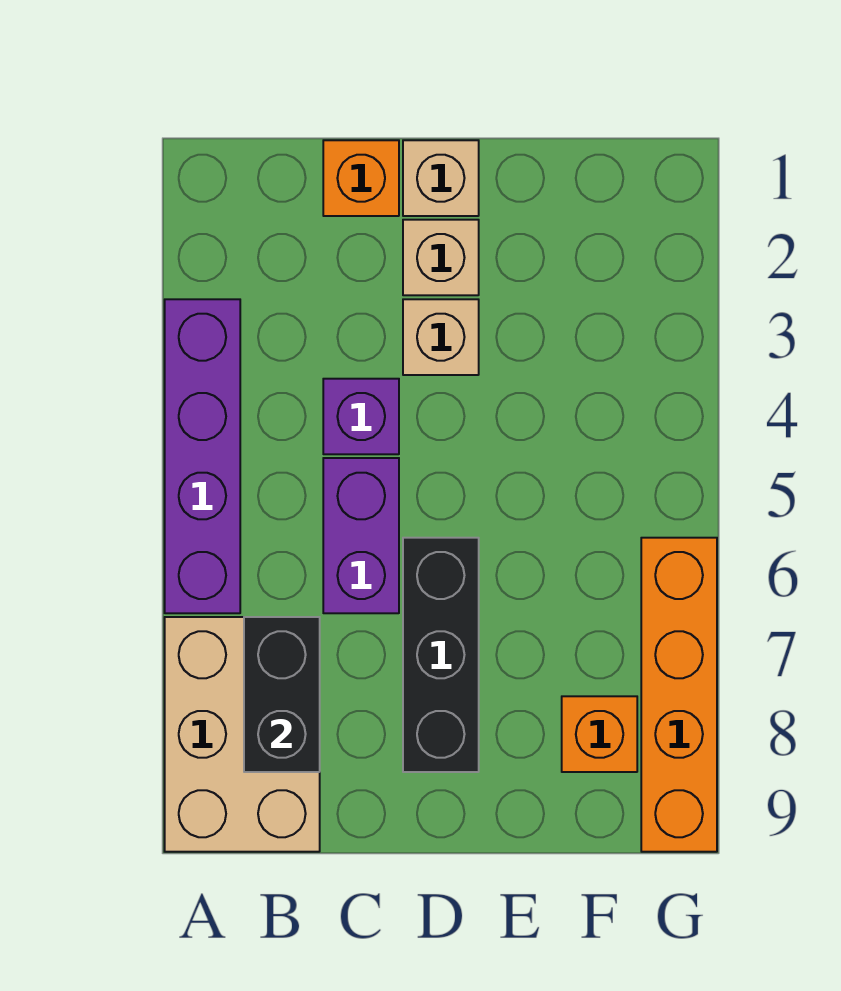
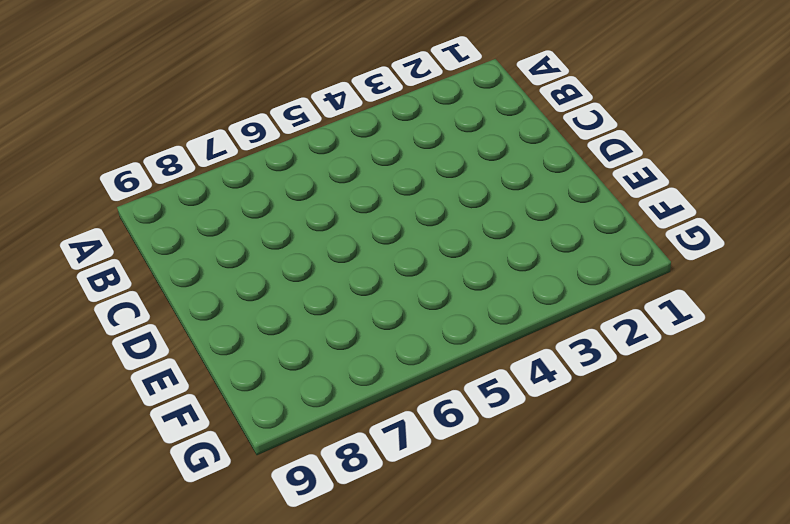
none -> purple brick A3:A6 level 1
none -> tan brick A7:B9 level 1
none -> orange brick C1 level 1

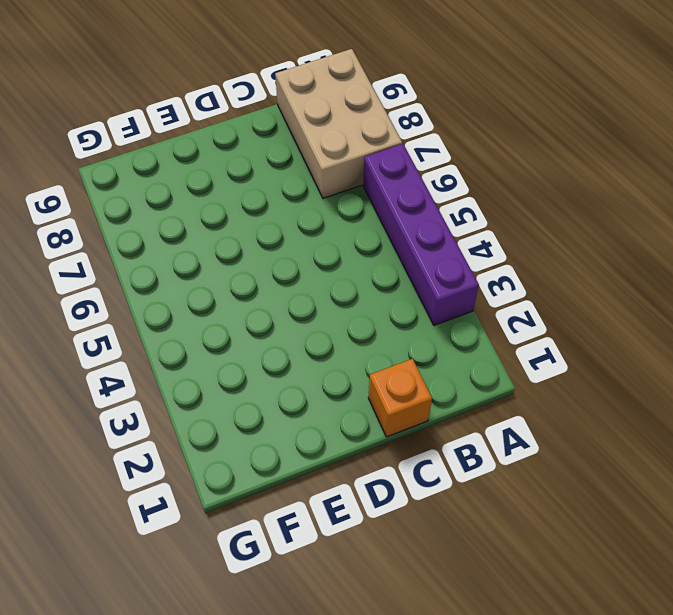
none -> purple brick C4 level 1
none -> purple brick C5:C6 level 1
none -> tan brick D1 level 1

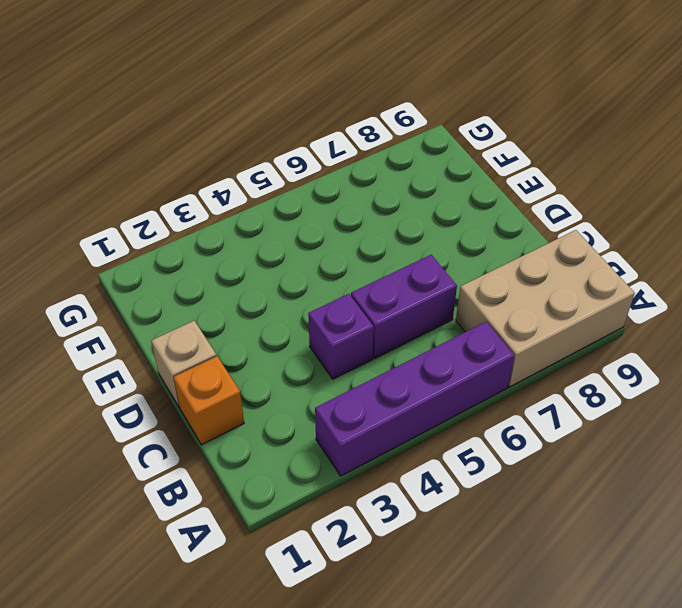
none -> tan brick D2 level 1
none -> tan brick D3 level 1
none -> black brick D6:D8 level 1

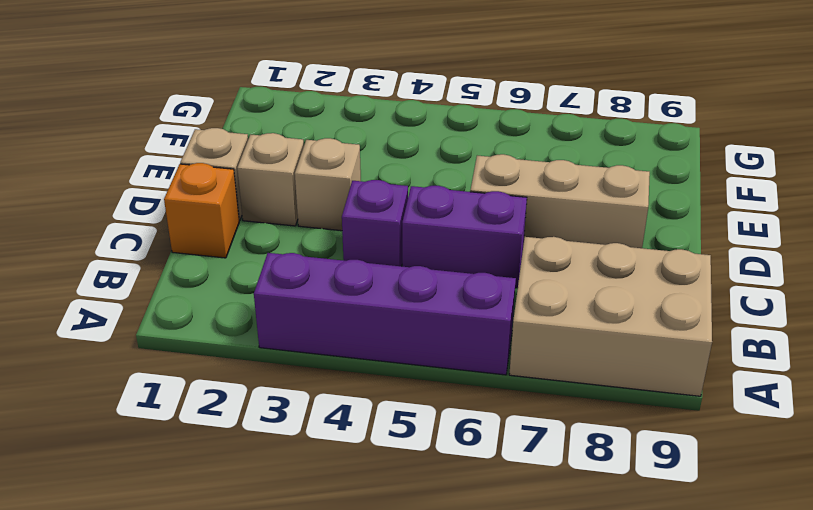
tan brick D6:D8 level 1 -> black brick D6:D8 level 1
none -> orange brick F8 level 1
none -> orange brick G6:G9 level 1
none -> black brick B7:B8 level 2

